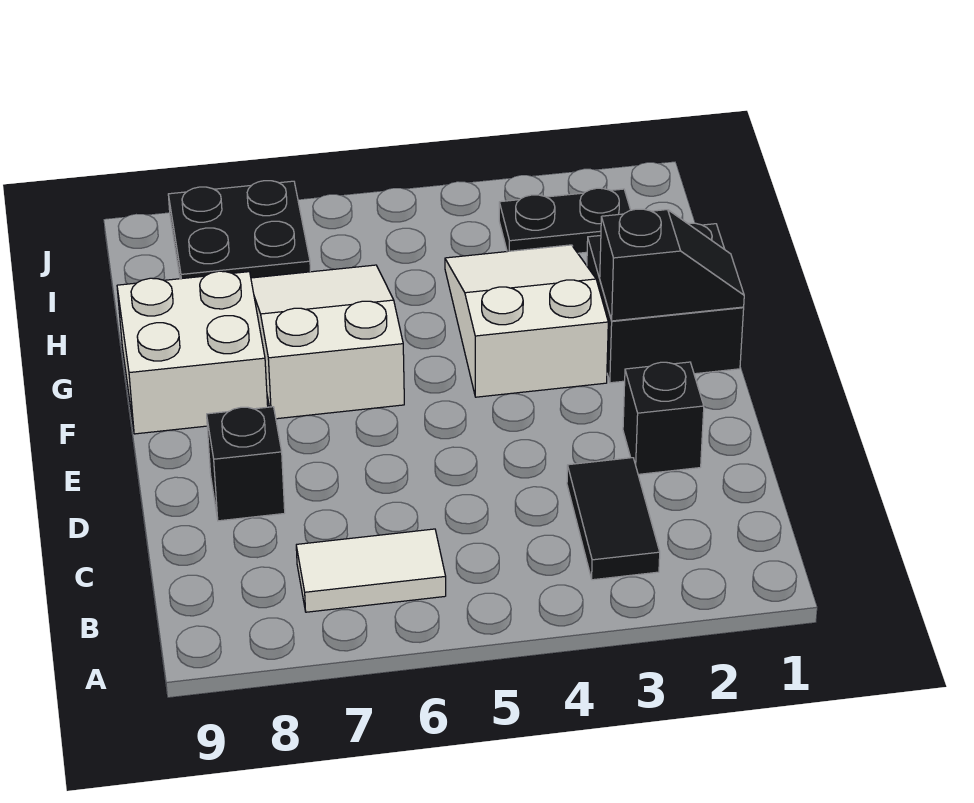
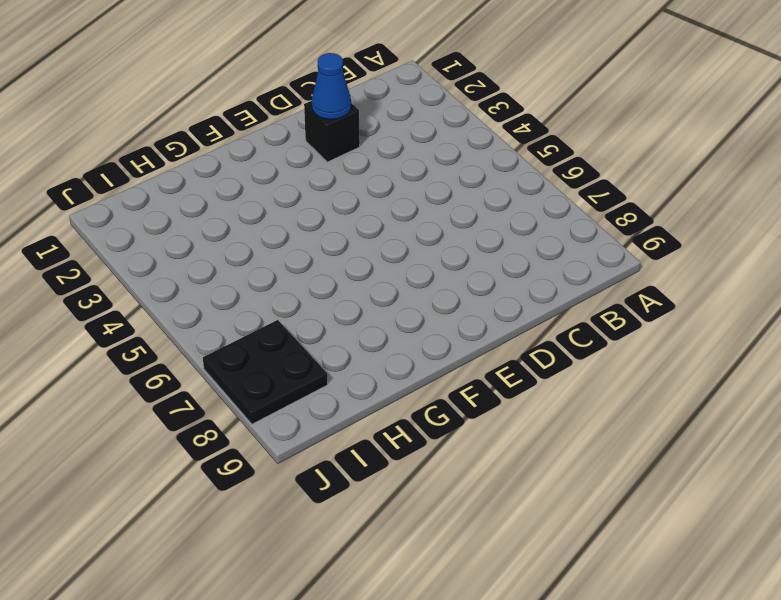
blue cone D2 level 2 -> none
none -> black tile B3:C3 level 1
none -> white tile B6:B7 level 1

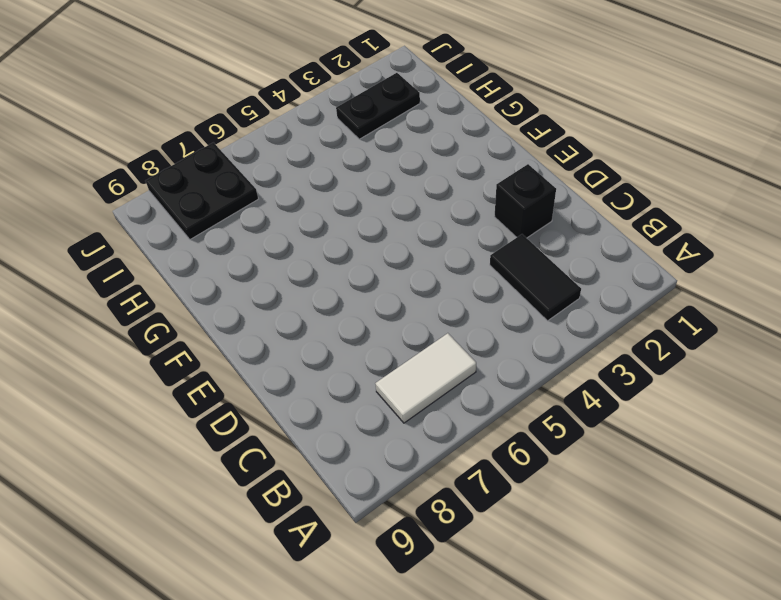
none -> black brick D8 level 1
none -> black brick F1:G2 level 1

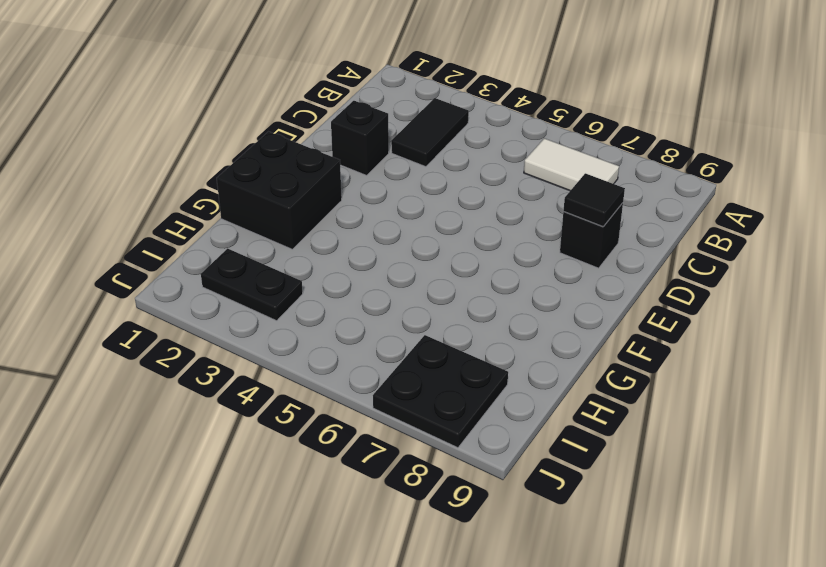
black tile D8 level 2 -> none
none -> white slope F3:H4 level 1 top F
none -> white slope F6:H7 level 1 top F

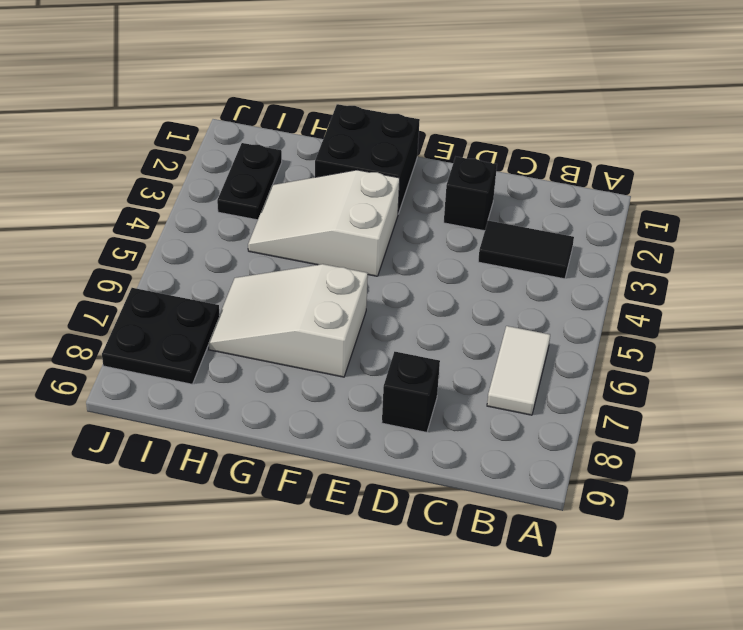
none -> white brick F8:G9 level 1
none -> black slope F1:F2 level 2 top 2

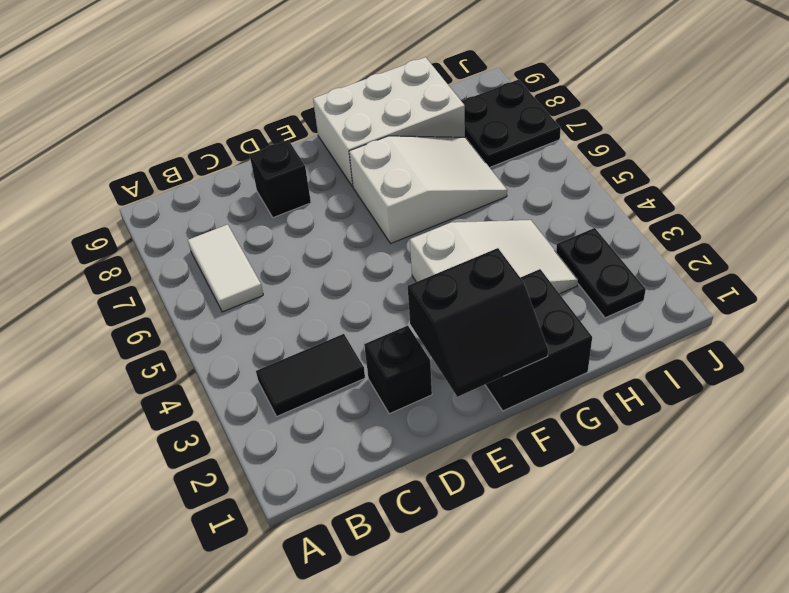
black slope E1:F2 level 2 top 2 -> black slope F1:F2 level 2 top 2
white brick F8:H9 level 1 -> white brick F8:G9 level 1

